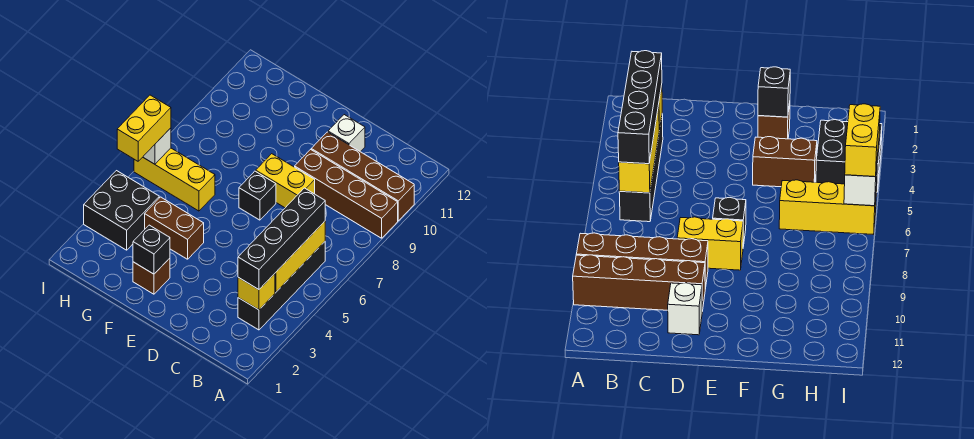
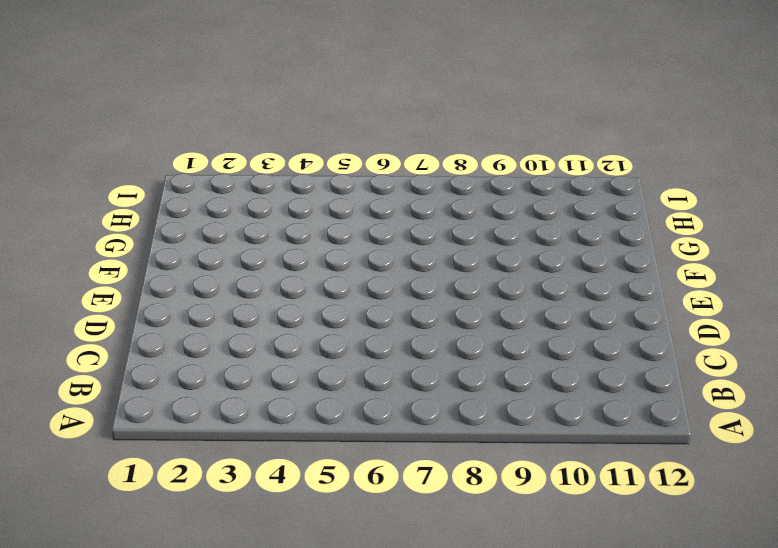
none -> brown brick A9:D9 level 1
none -> brown brick A10:D10 level 1
none -> black brick B3:B6 level 1

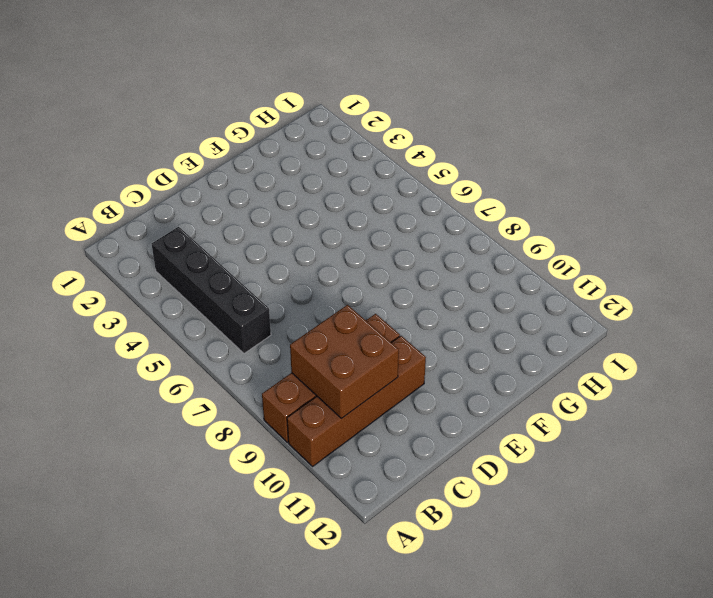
brown brick B9:C10 level 2 -> none
none -> yellow brick D8:E8 level 1
none -> white brick D11 level 1
none -> black brick E7 level 1

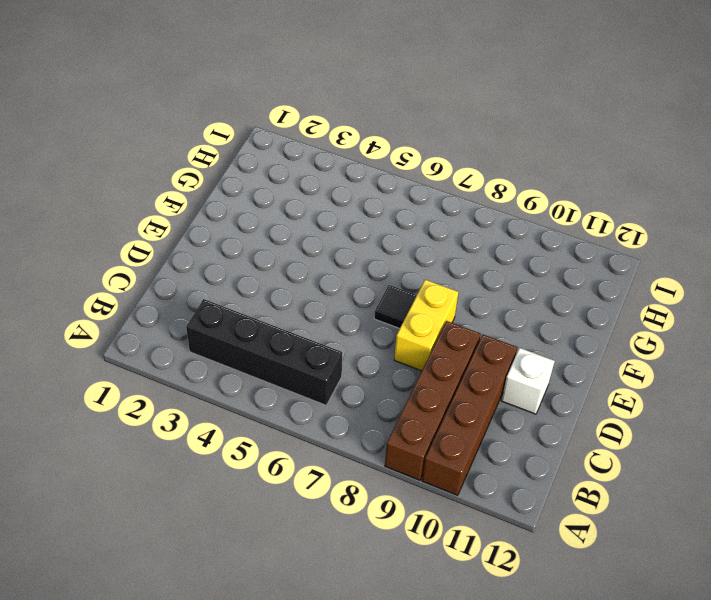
black tile E7 level 1 -> black brick E7 level 1
none -> brown brick F2 level 1
none -> brown brick F4:G4 level 1
none -> yellow brick G6:I6 level 1

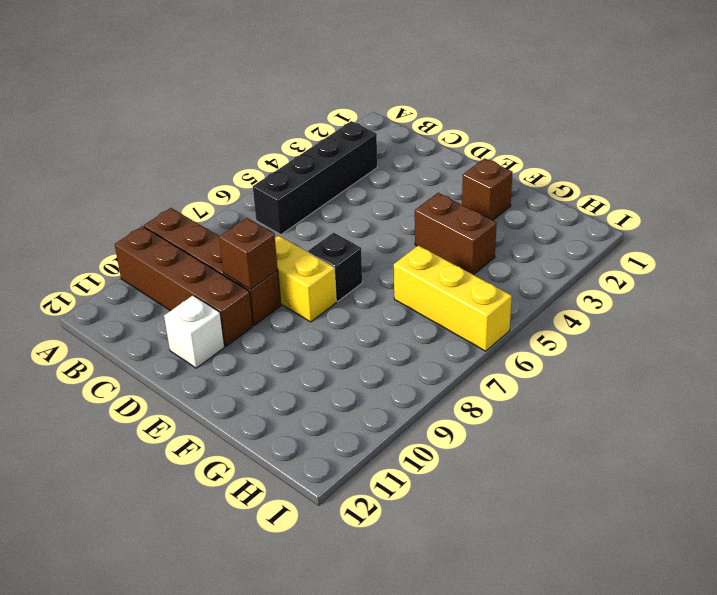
brown brick D9 level 2 -> none
none -> black brick H3:I4 level 1
none -> yellow brick B3 level 2
none -> yellow brick B4:B6 level 2

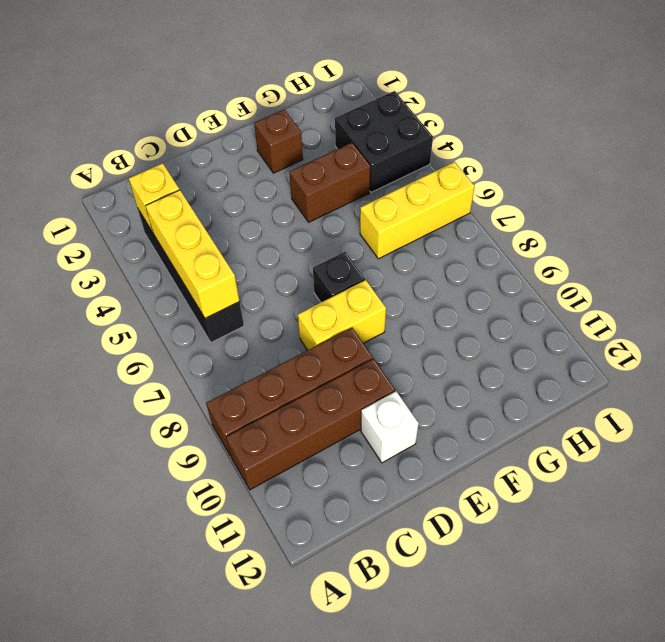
none -> black brick F2 level 2
none -> white brick I6 level 2
none -> black brick B3:B6 level 3

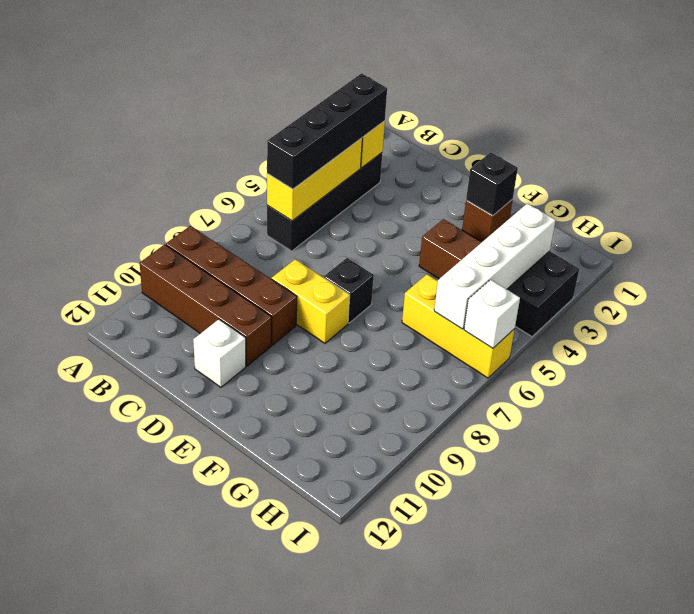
white brick H3:H6 level 2 -> none
none -> yellow brick I5:I6 level 3

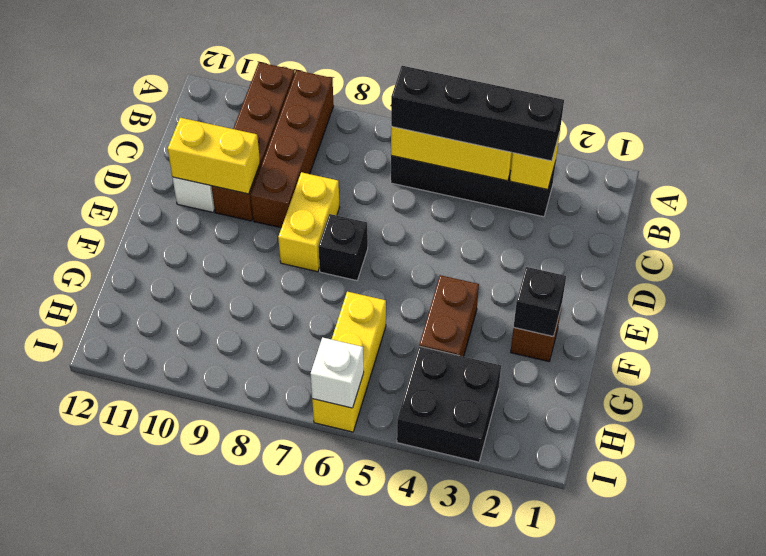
yellow brick D10:D11 level 2 -> yellow brick I5:I6 level 3

